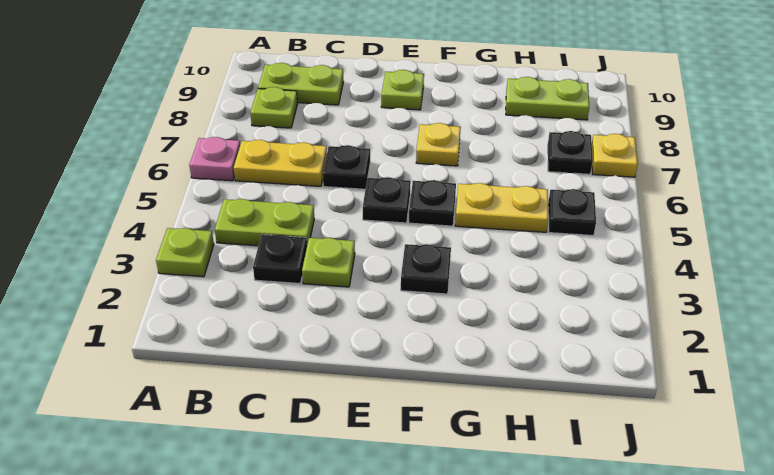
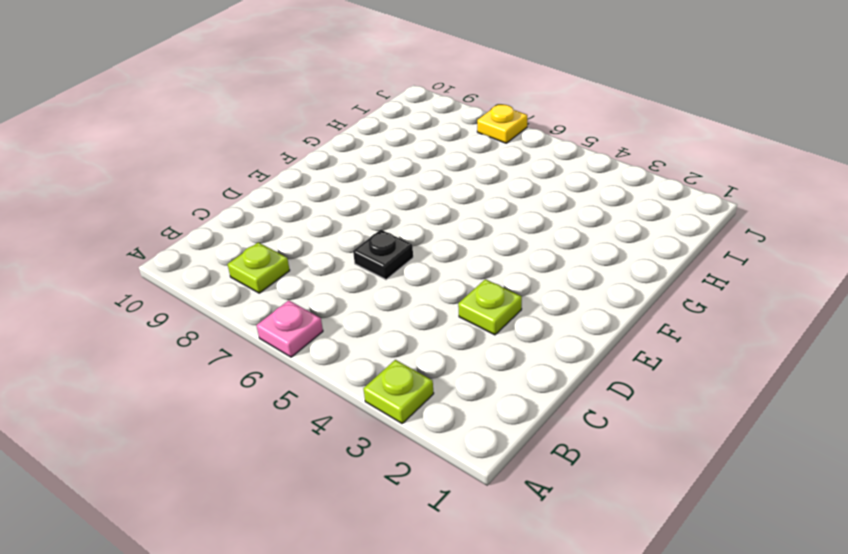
none -> lime plate B4:C4 level 1
none -> yellow plate B6:C6 level 1
none -> lime plate B9:C9 level 1

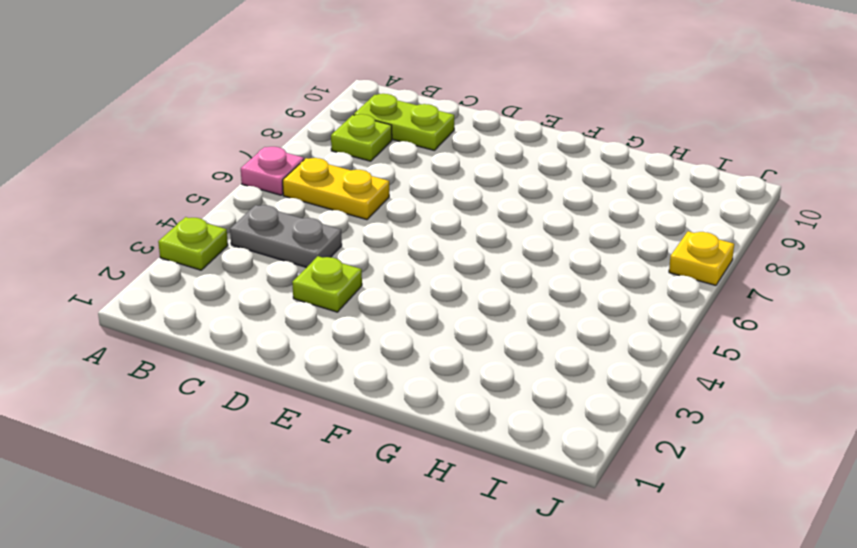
grey plate B4:C4 level 1 -> lime plate B4:C4 level 1
none -> black plate C3 level 1
none -> black plate D6 level 1
none -> black plate E5 level 1

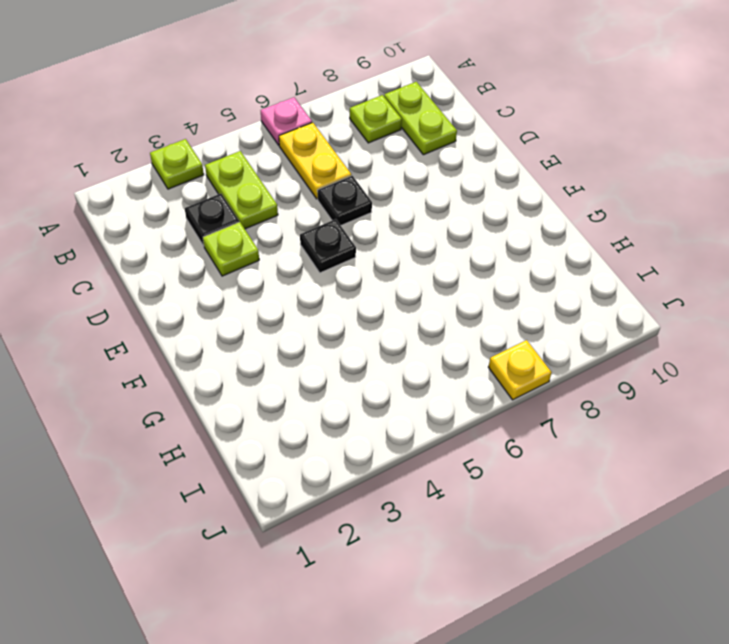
none -> lime plate E9 level 1
none -> black plate F3 level 1
none -> black plate F5 level 1

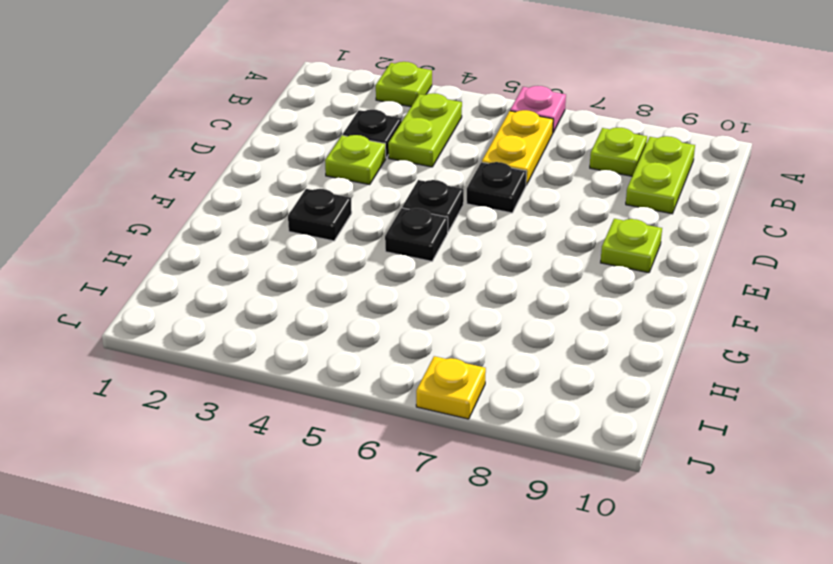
none -> yellow plate F7 level 1
none -> yellow plate G5:H5 level 1
none -> lime plate H9:I9 level 1

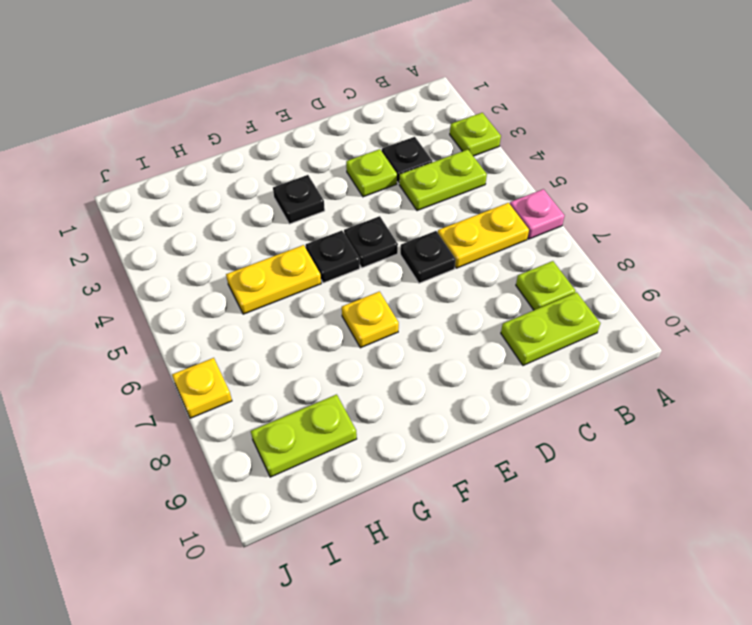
none -> lime plate E9 level 1
none -> black plate I5 level 1
none -> black plate I7 level 1

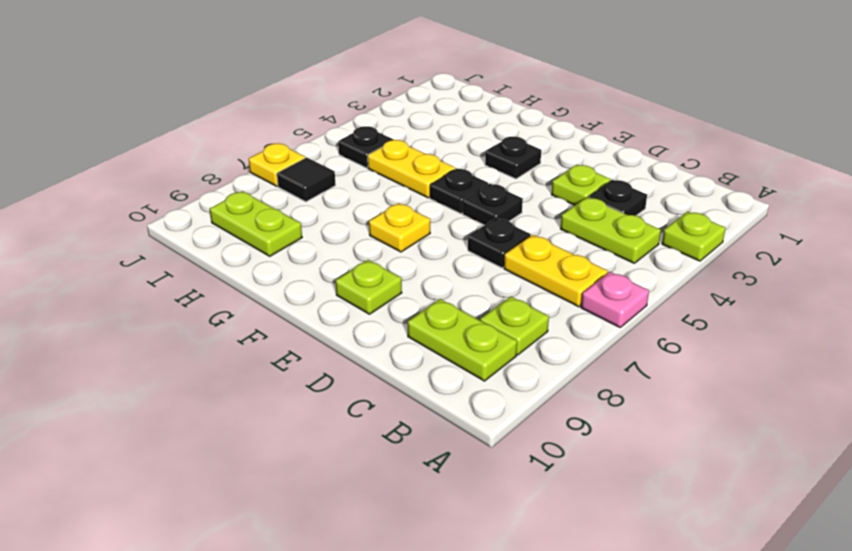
black tile I7 level 1 -> black plate I7 level 1

